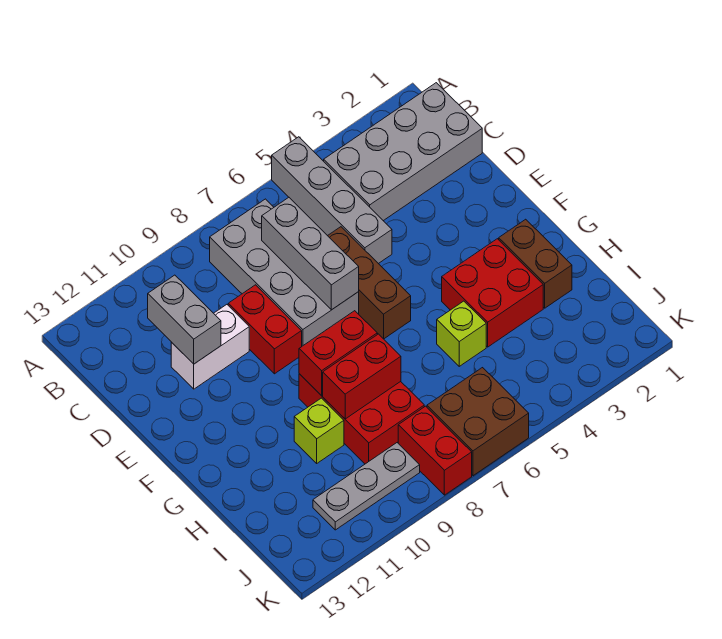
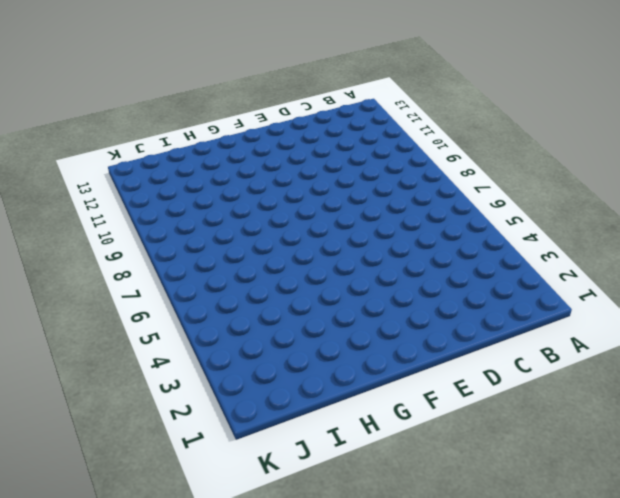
none -> grey brick A5:D5 level 1
none -> grey brick B1:C4 level 1
none -> grey brick B7:E8 level 1

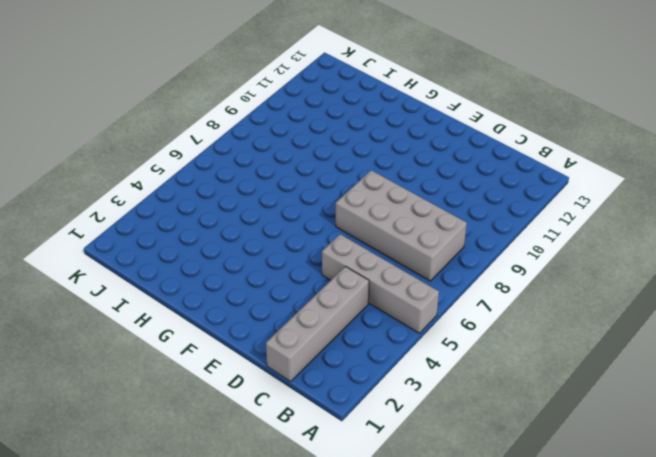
grey brick C1:C4 level 1 -> grey brick B1:C4 level 1
none -> brown brick D6:F6 level 1
none -> red brick D9:E9 level 1
none -> white brick D10:D11 level 1

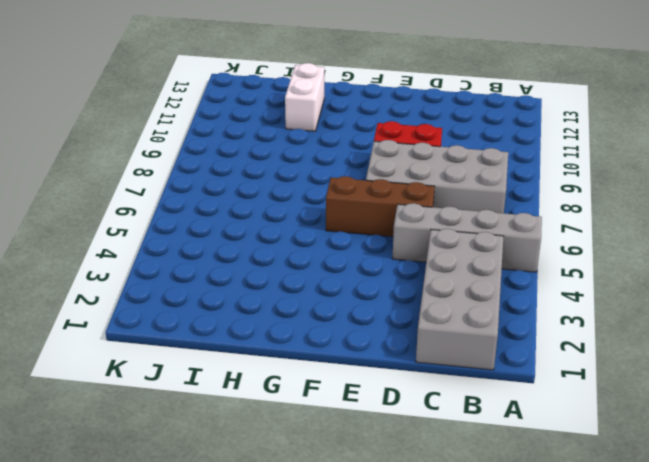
white brick H11:H12 level 1 -> white brick D10:D11 level 1
none -> brown brick G2:H2 level 1
none -> red brick G3:H4 level 1
none -> red brick G8:I9 level 1

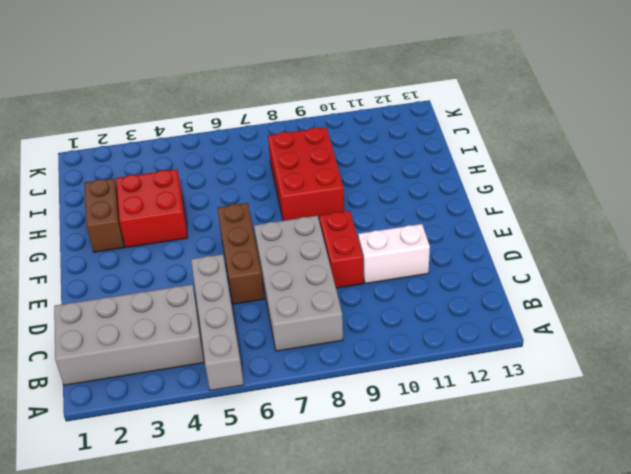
none -> lime brick H5 level 1
none -> lime brick H10 level 1
none -> brown brick J6:K7 level 1

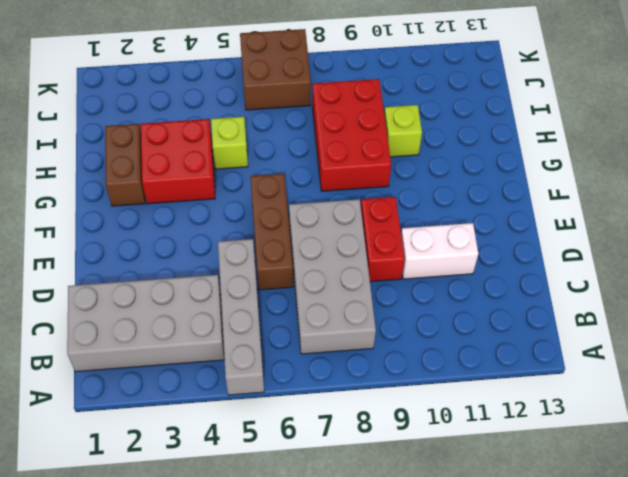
none -> red brick J8:K8 level 1
none -> grey plate J9:J11 level 1
none -> grey brick C7:E7 level 2

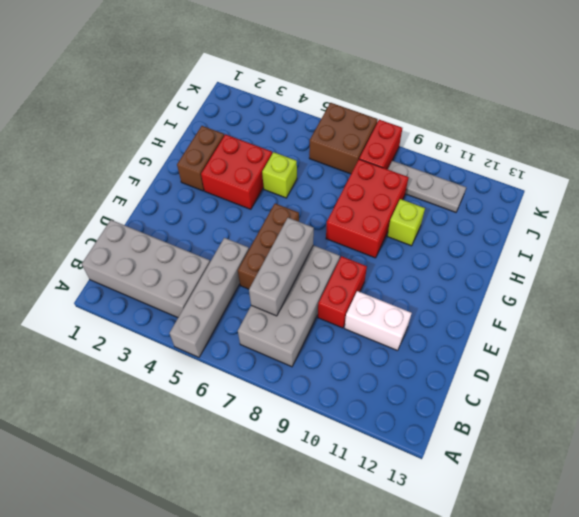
none -> grey brick C11:D11 level 2
none -> red brick G8:G9 level 2
none -> red brick H8:H9 level 2

